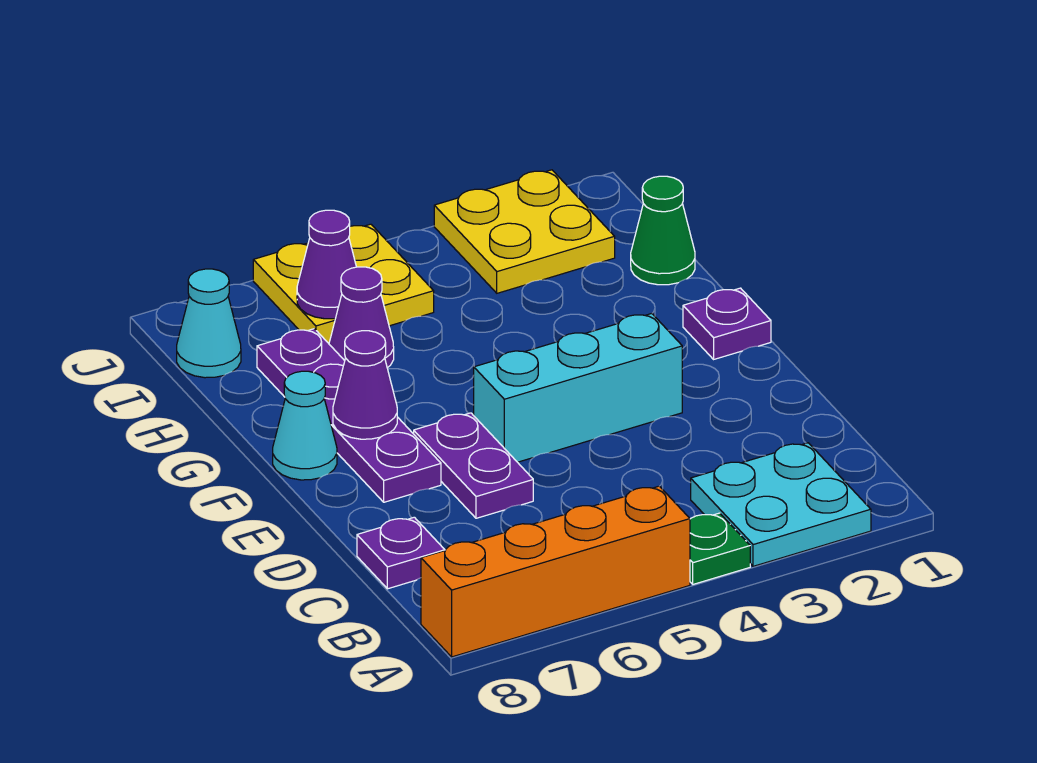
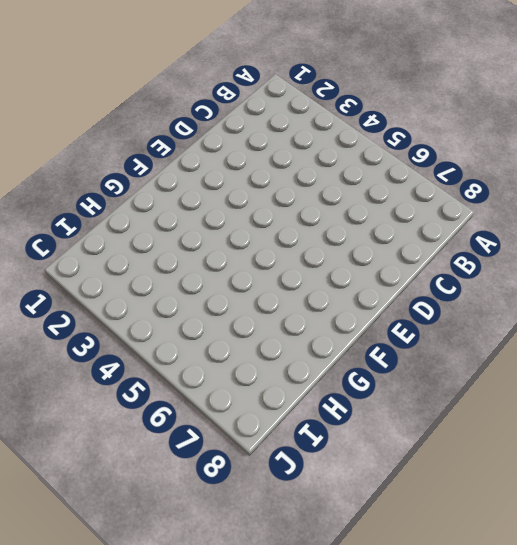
none -> cyan plate A2:B3 level 1
none -> green plate A4 level 1
none -> orange brick A5:A8 level 1

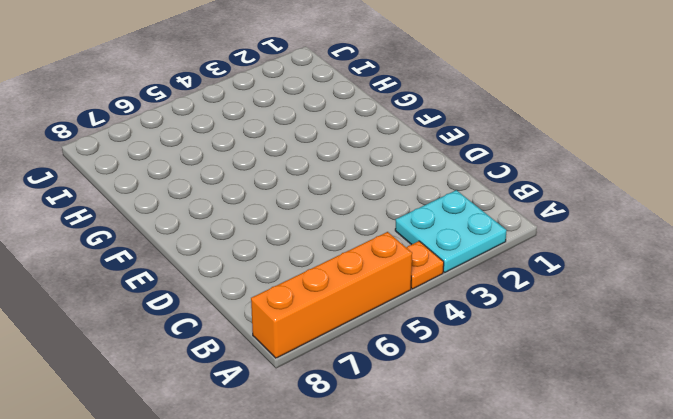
orange plate A4 level 1 -> green plate A4 level 1
none -> purple plate C8 level 1
none -> purple plate D6:E6 level 1
none -> cyan brick E3:E5 level 1

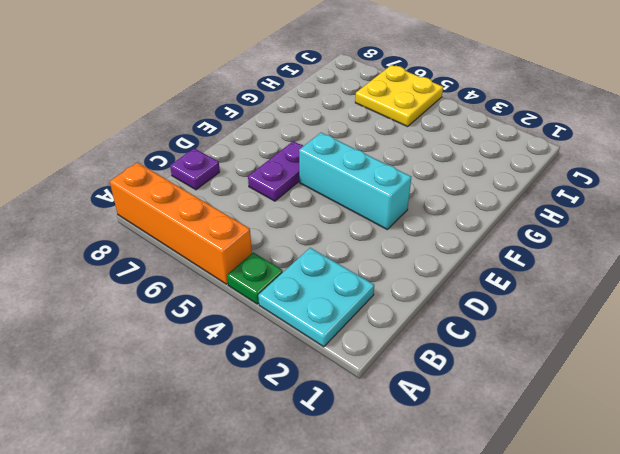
none -> purple plate E7:H7 level 1
none -> purple plate F1 level 1
none -> cyan cone F8 level 1

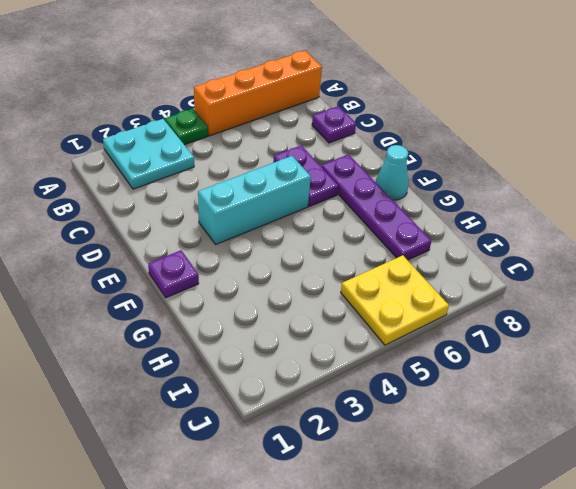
none -> green cone H1 level 1
none -> purple cone H6 level 1
none -> yellow plate I2:J3 level 1

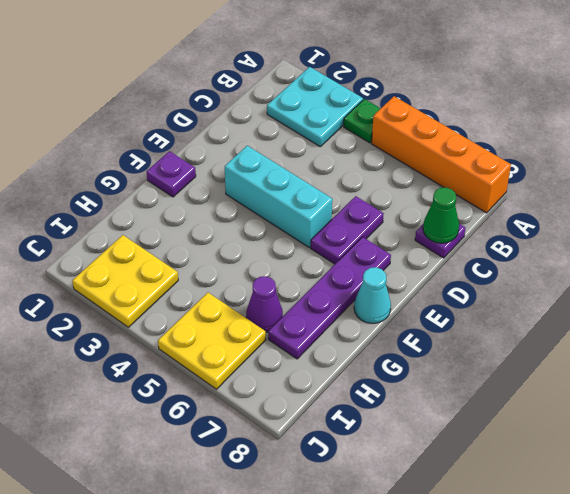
green cone C8 level 2 -> green cone H1 level 1
none -> cyan cone I8 level 1
none -> purple cone F7 level 2
none -> purple cone I6 level 2

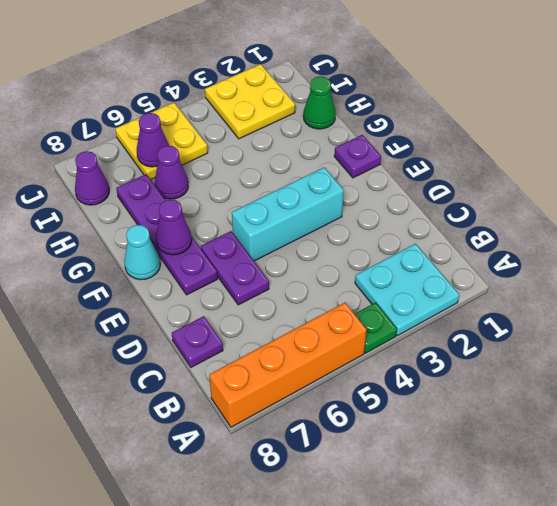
purple cone I8 level 1 -> cyan cone I8 level 1

